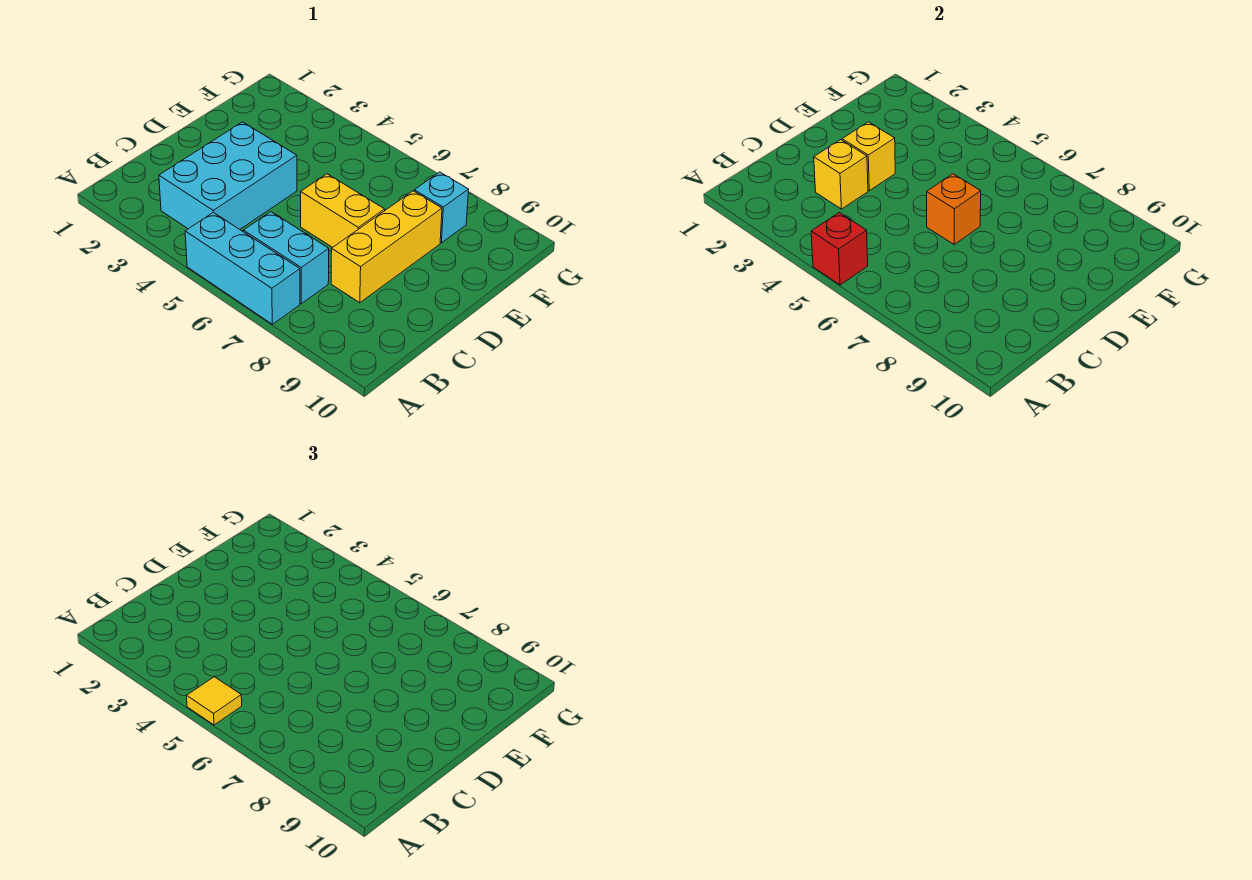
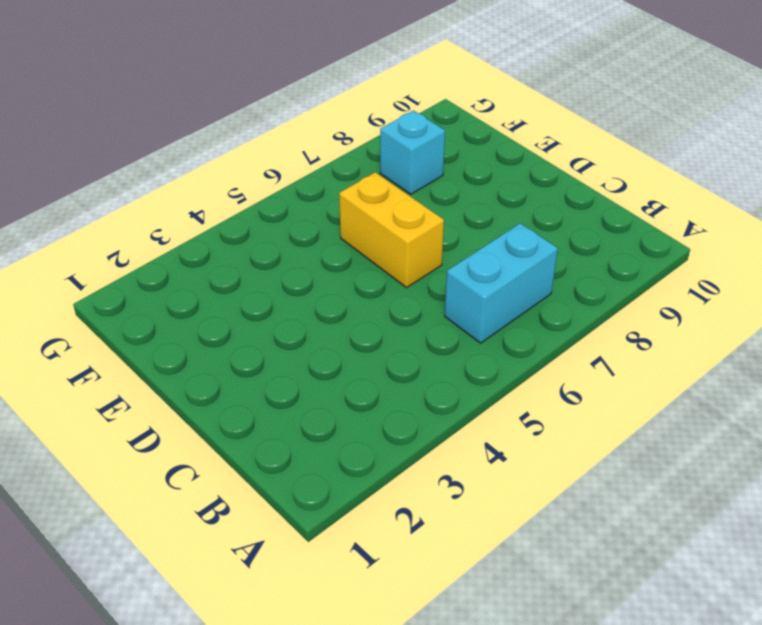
yellow brick D6:E6 level 1 -> yellow brick D6:D7 level 1
none -> cyan brick A5:A7 level 1
none -> cyan brick B3:D4 level 1

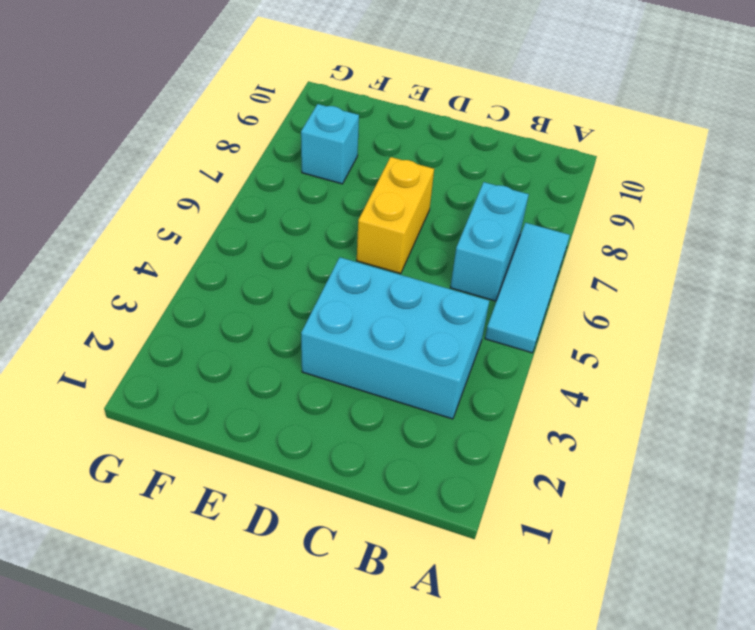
cyan tile A5:A7 level 1 -> cyan brick A5:A7 level 1
none -> yellow brick C8:E8 level 1
none -> red brick A5 level 2

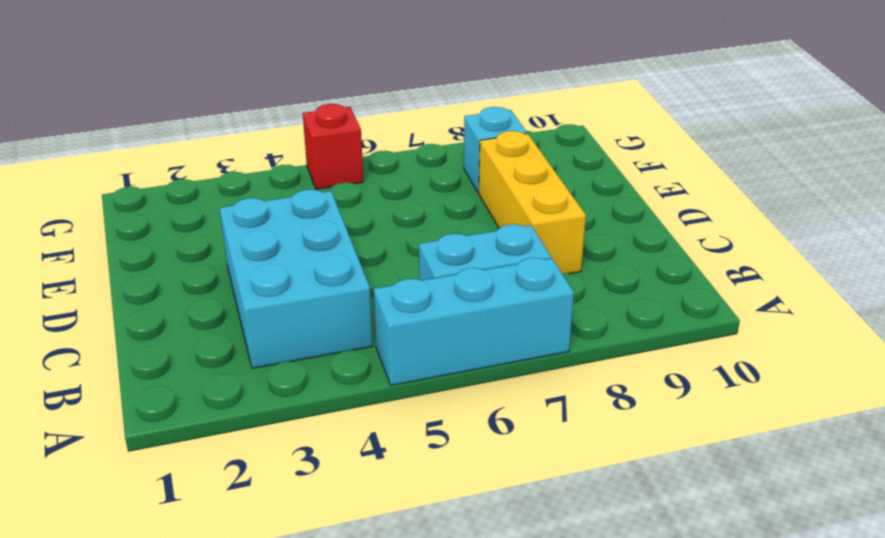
red brick G5 level 1 -> red brick A5 level 2
none -> yellow brick D6:D7 level 1
none -> yellow brick C3 level 2

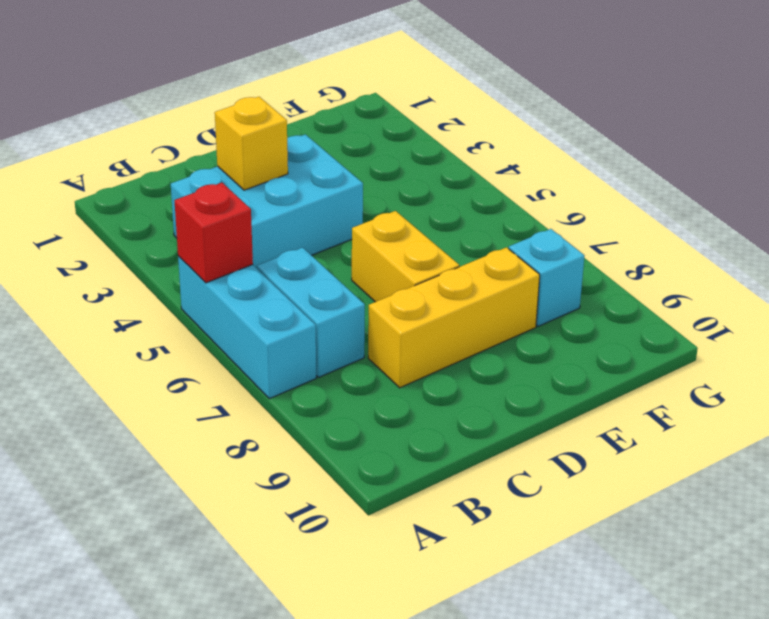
none -> yellow brick D3 level 2
none -> orange brick D6 level 2

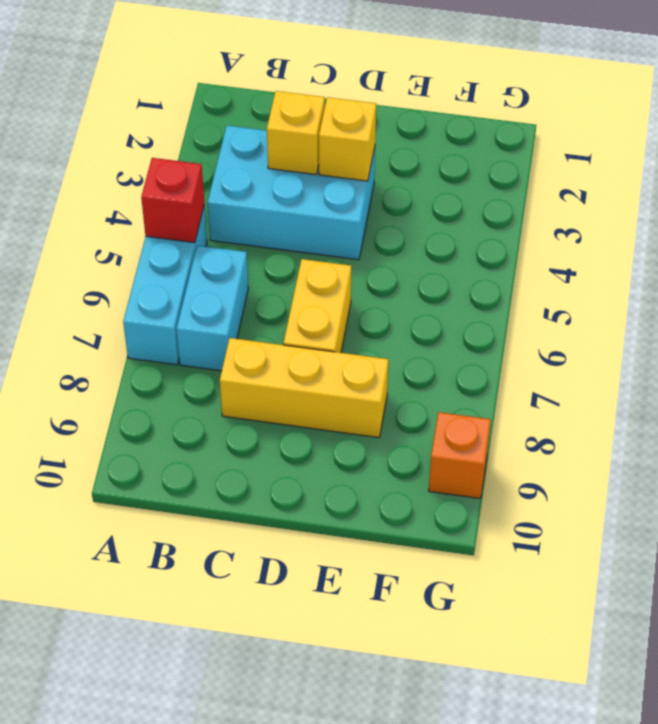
orange brick G9 level 1 -> orange brick D6 level 2
none -> cyan brick F8 level 1
none -> yellow tile A5 level 3

